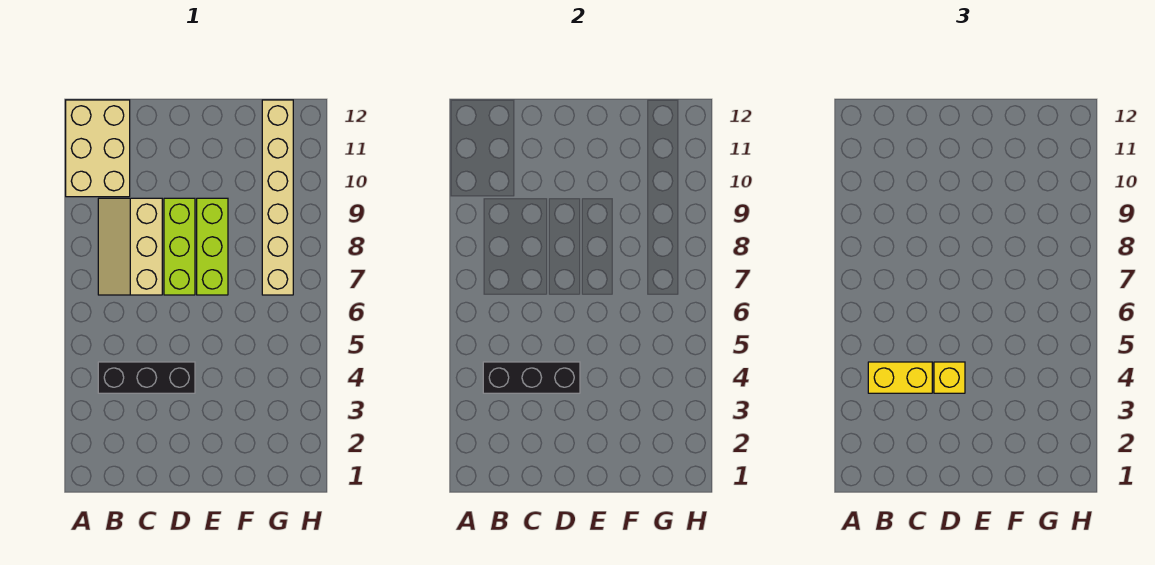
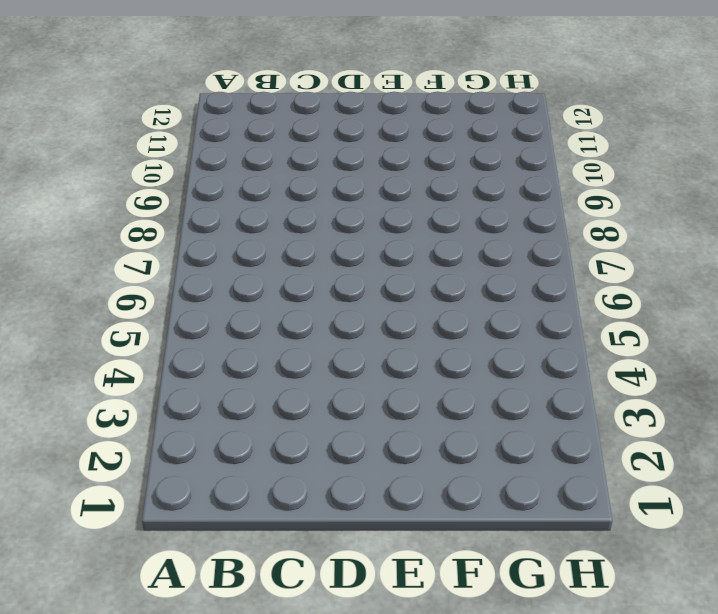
none -> tan brick A10:B12 level 1
none -> black brick B4:D4 level 1

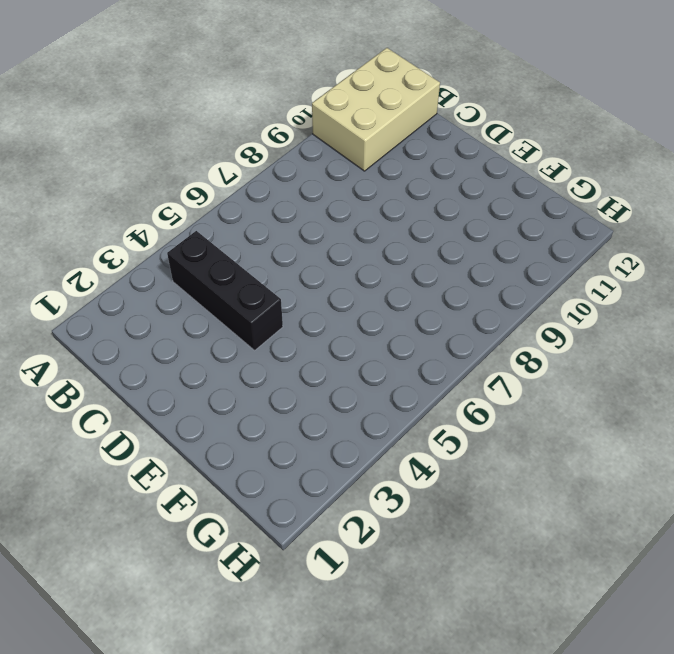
none -> tan slope B7:C9 level 1 top C
none -> lime brick D7:D9 level 1

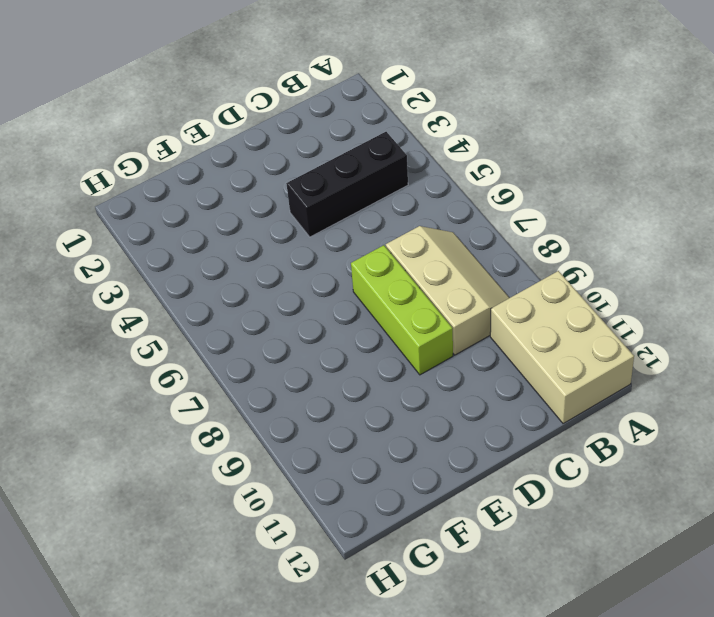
none -> lime brick E7:E9 level 1
none -> tan brick G7:G12 level 1

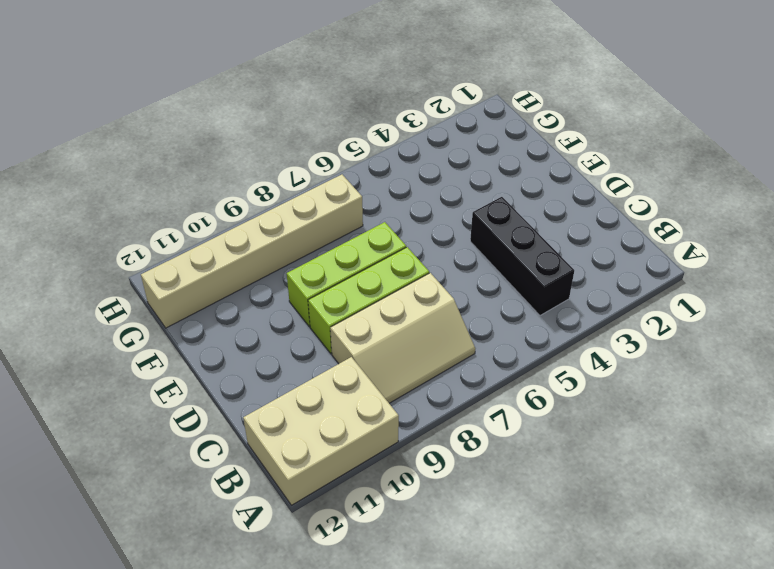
none -> black brick B4:D4 level 2
none -> yellow brick B4:C4 level 3

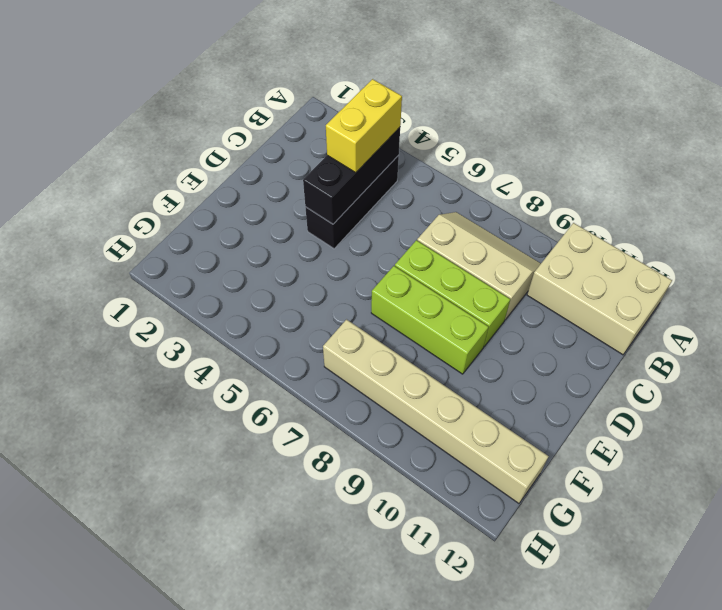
none -> yellow brick D4 level 3

